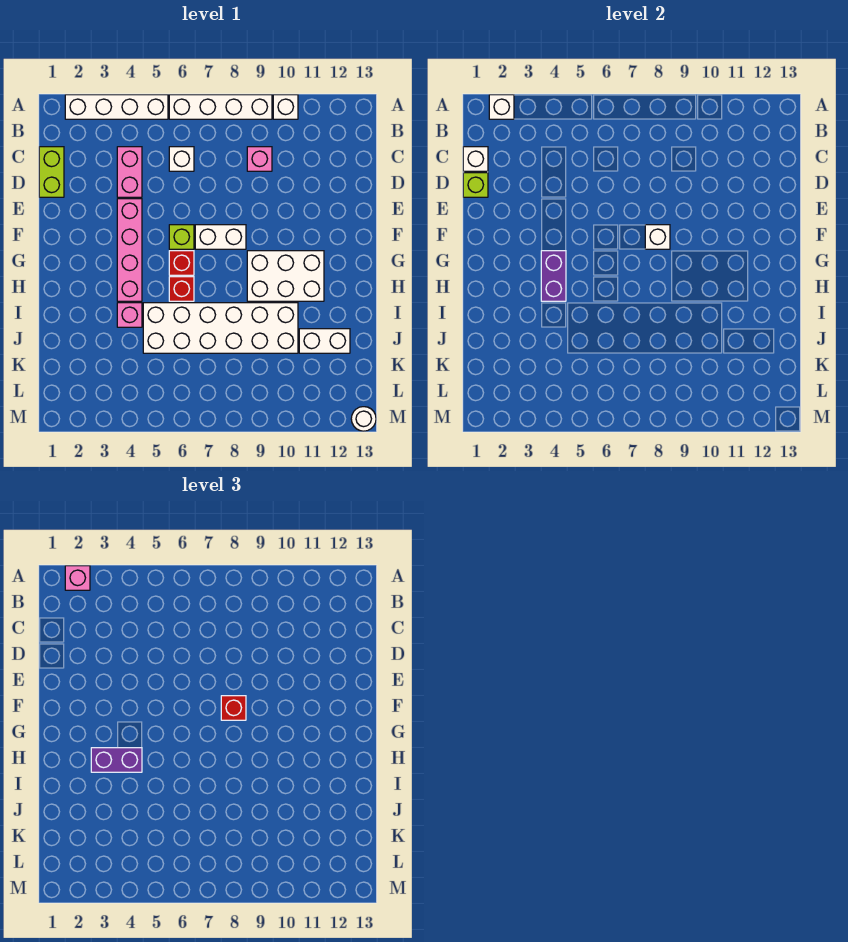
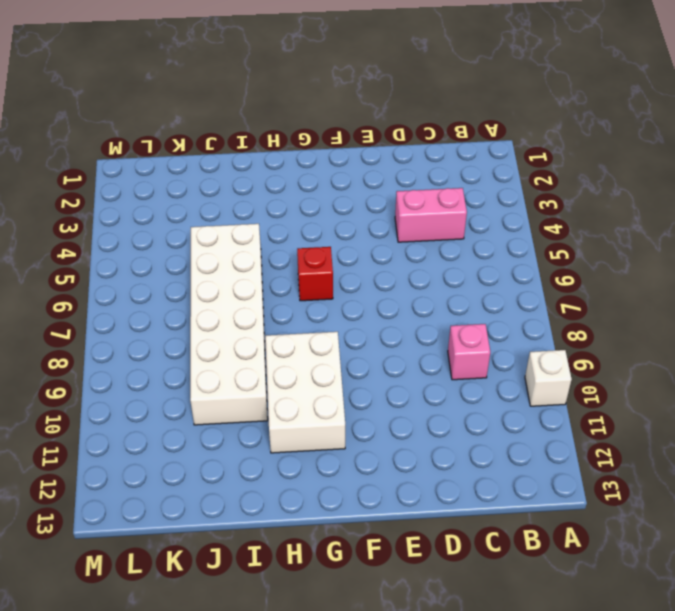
none -> white brick A2:A5 level 1
none -> white brick A6:A9 level 1
none -> lime brick C1:D1 level 1

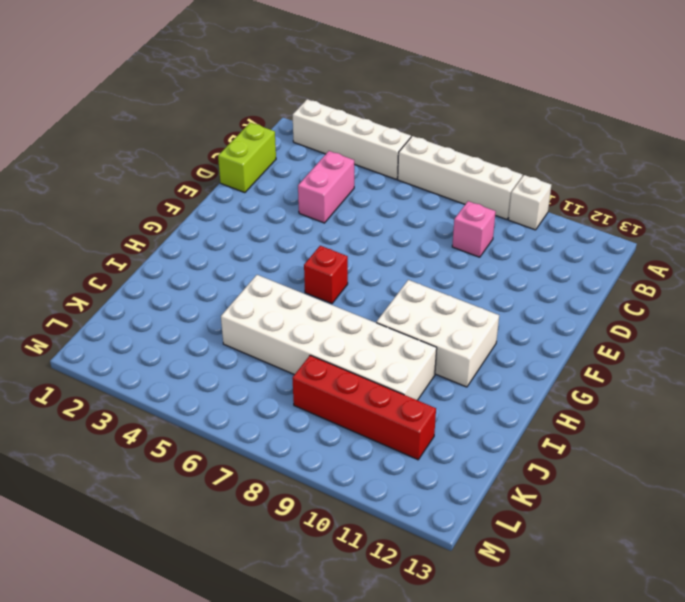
red brick K8:K11 level 1 -> none
none -> white brick C6 level 1
none -> pink brick E4:H4 level 1
none -> lime brick F6 level 1

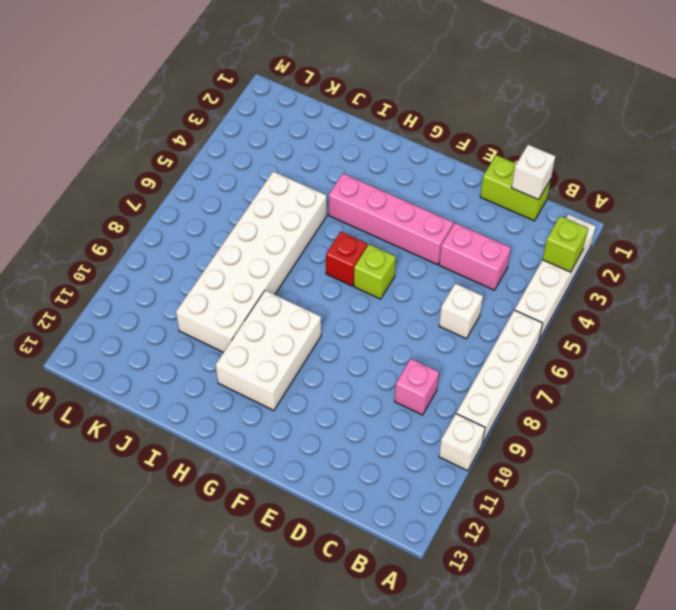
lime brick A3 level 2 -> lime brick D1 level 2
none -> white brick F7:F8 level 1
none -> red brick H6 level 1
none -> pink brick I4 level 1

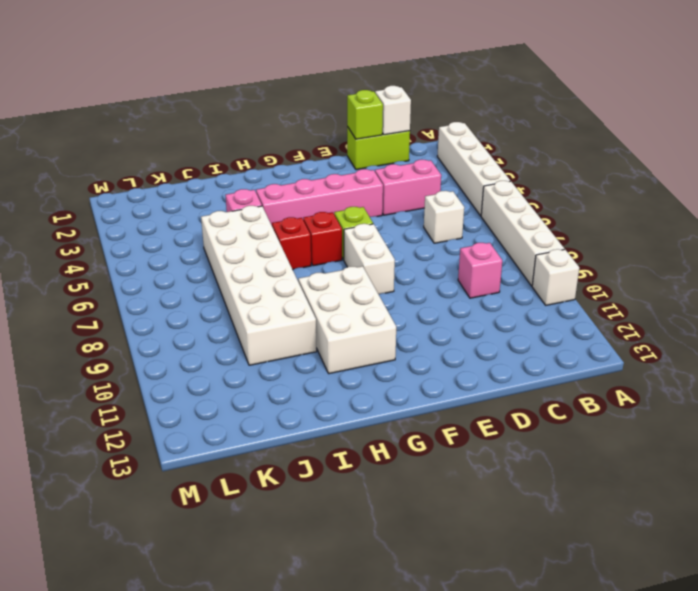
none -> white brick J11:J12 level 1
none -> white round brick M13 level 1
none -> white brick A2 level 2

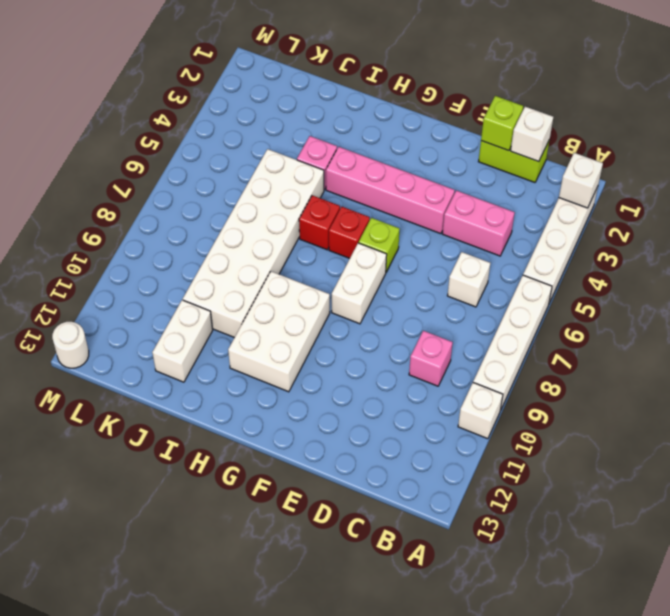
none -> white brick F8 level 2
none -> purple brick G4:H4 level 2
none -> pink brick A2 level 3

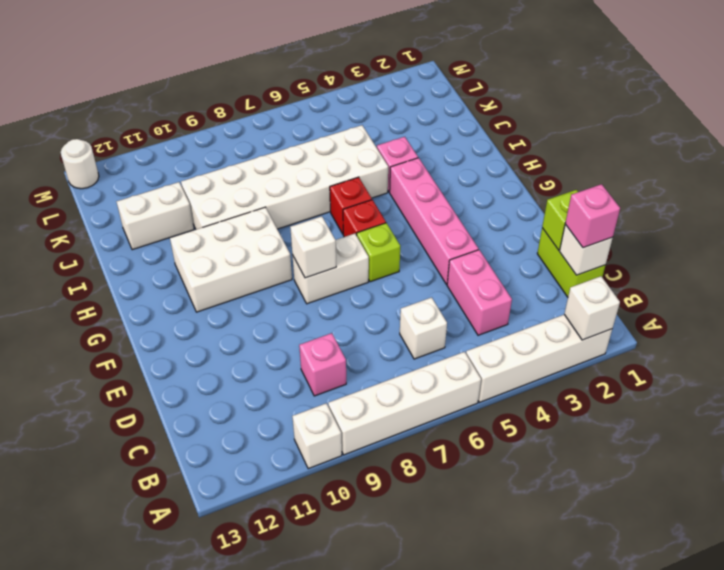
pink brick C1 level 3 -> pink brick A2 level 3
none -> purple brick G4:H4 level 2
none -> red brick F8 level 3
none -> purple brick H3:H4 level 3

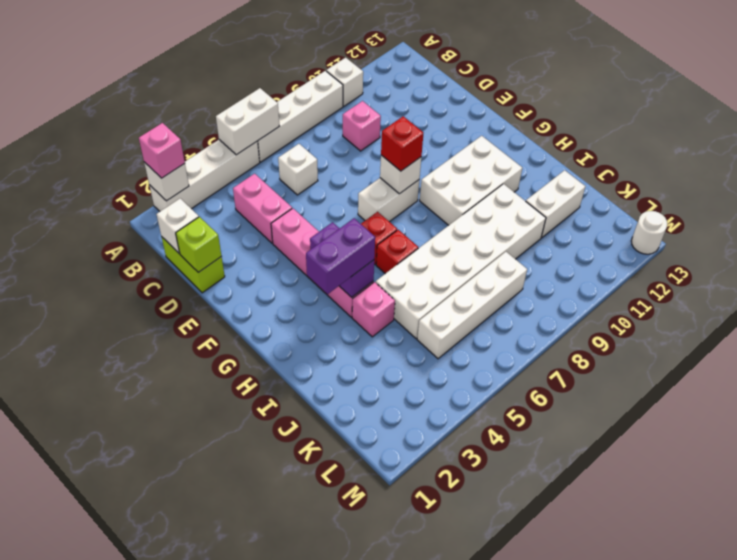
white brick A5:A6 level 2 -> none
white brick K5:K8 level 1 -> none
none -> lime brick F6 level 1

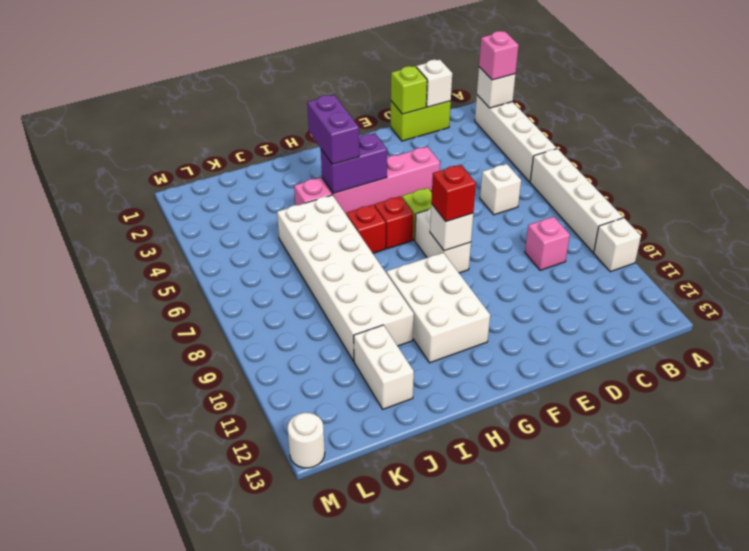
none -> pink brick C4:D4 level 1

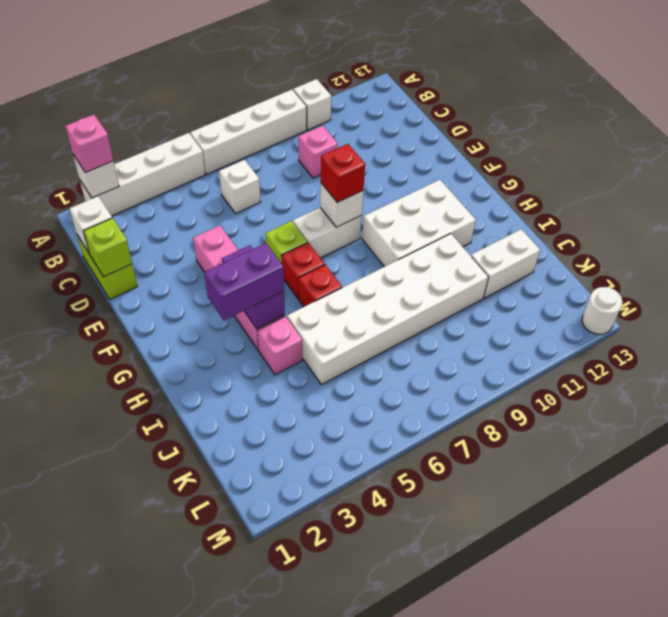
none -> pink brick C4:D4 level 1

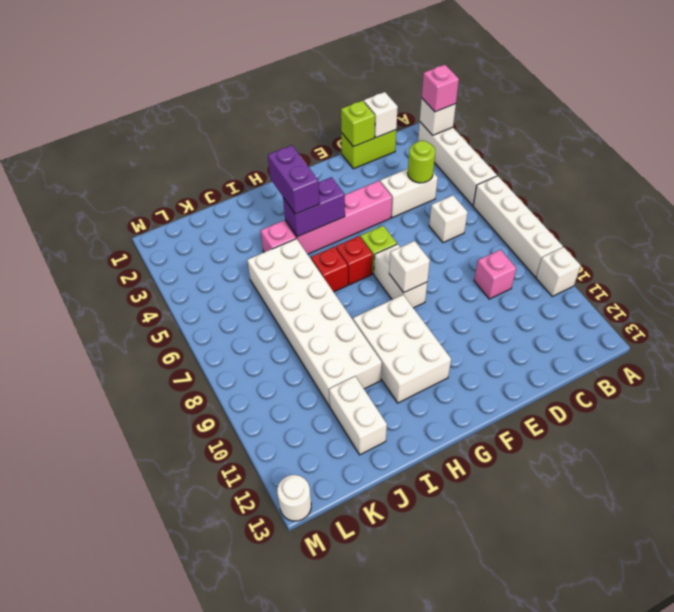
white brick C4:D4 level 1 -> pink brick C4:D4 level 1
lime round brick C4 level 2 -> none
none -> red brick F8 level 3

